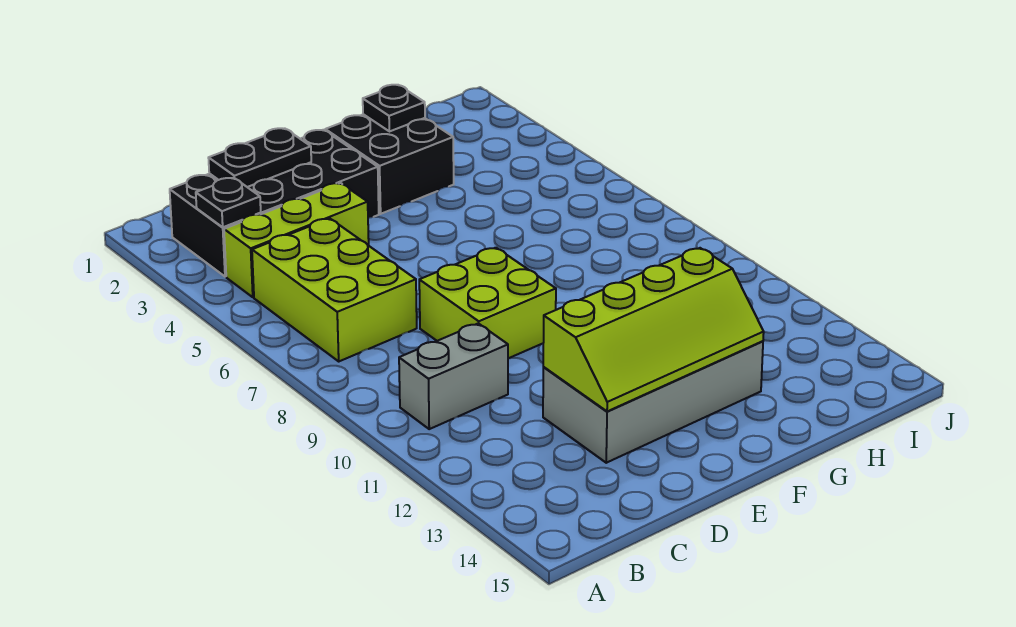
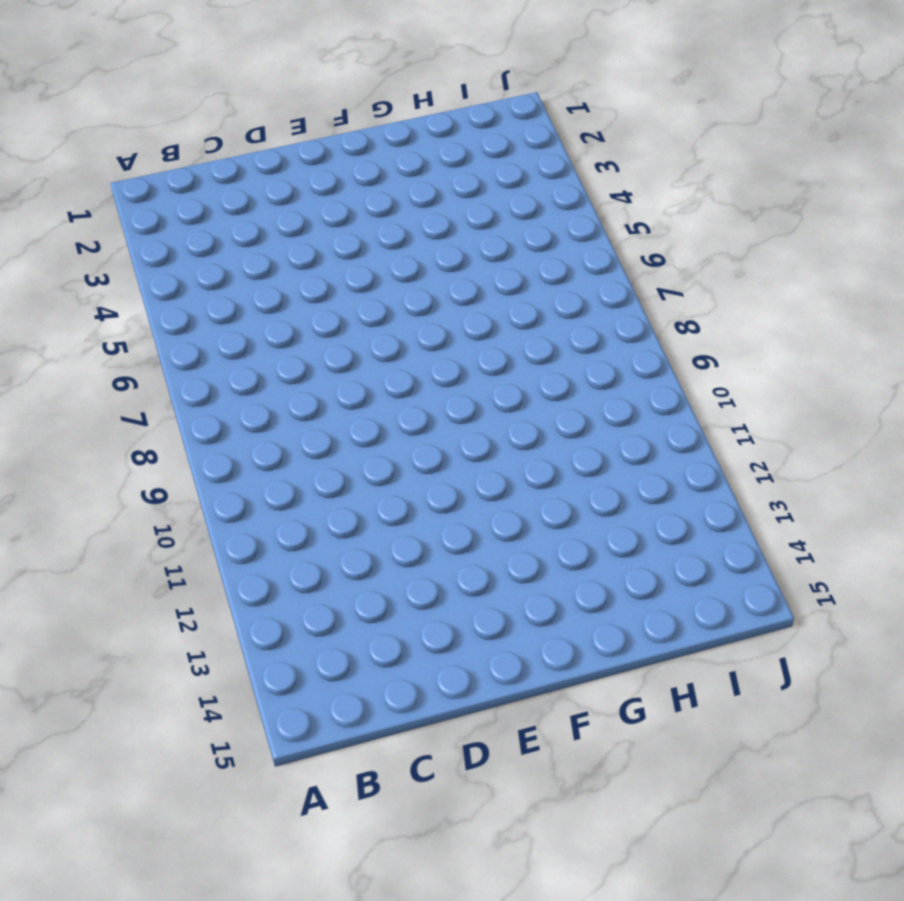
none -> black brick B2:E3 level 1
none -> lime brick B4:D4 level 1

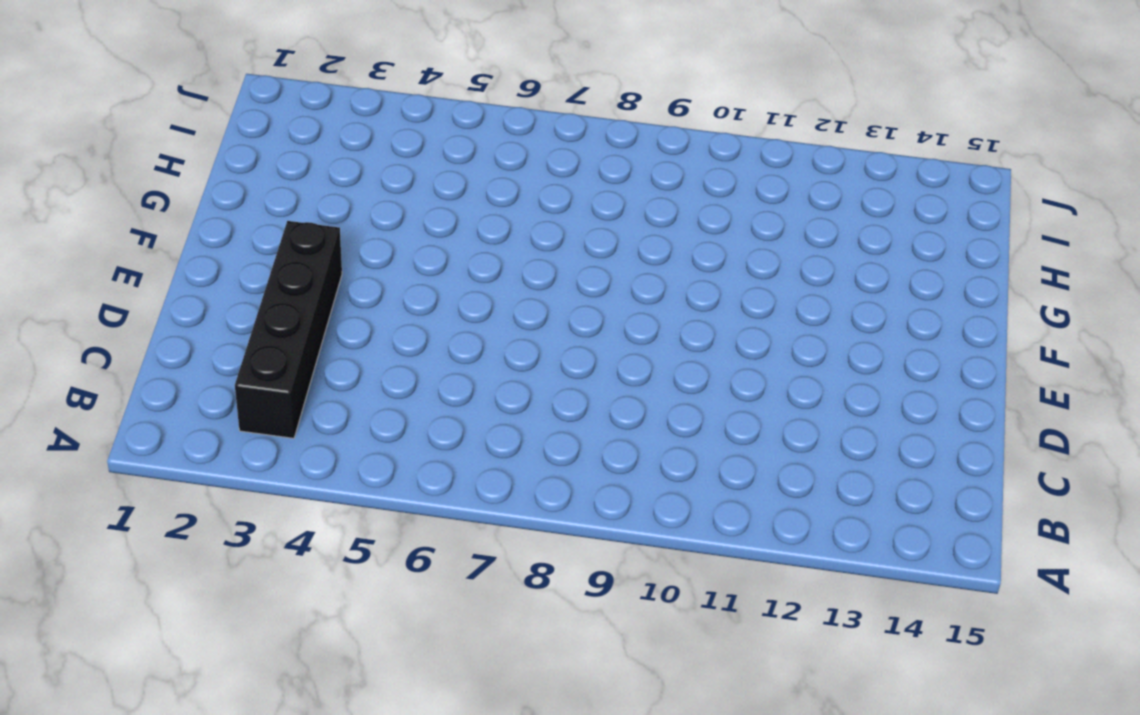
black brick B3:E3 level 1 -> black brick B2:E3 level 1
none -> lime brick B4:D4 level 1
none -> lime brick B5:C7 level 1

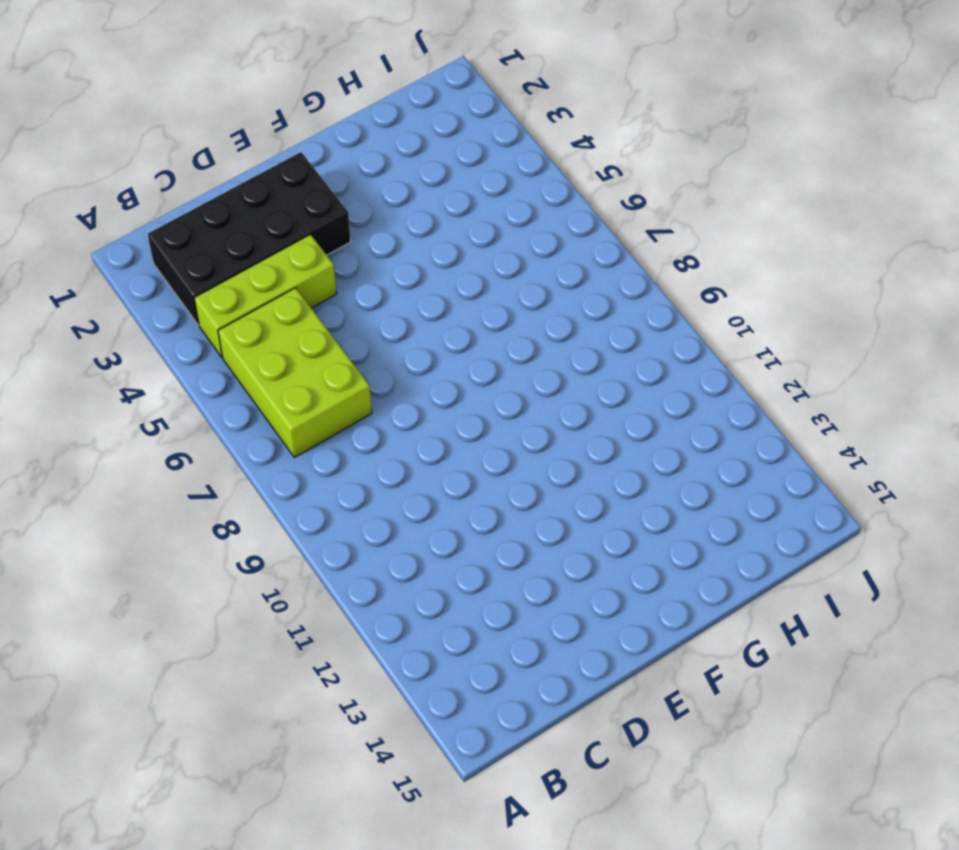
none -> grey brick B10:C10 level 1
none -> lime brick D8:E9 level 1

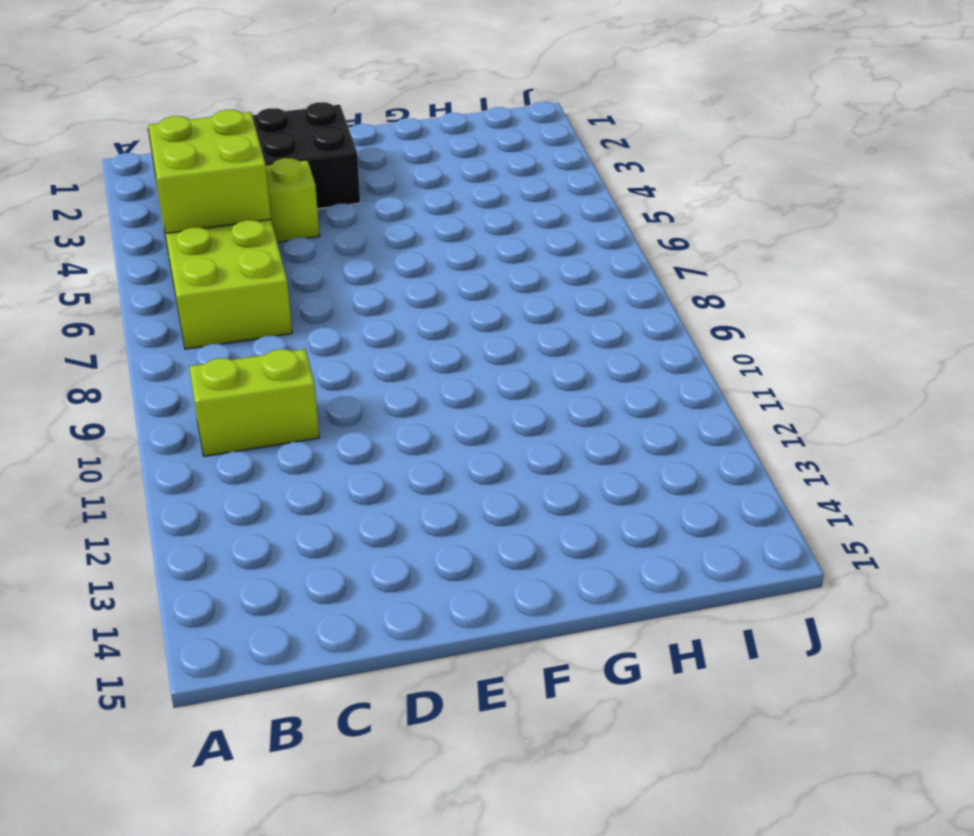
lime brick B4:C5 level 2 -> lime brick D8:E9 level 1
lime brick B10:C10 level 1 -> grey brick B10:C10 level 1
none -> grey brick D12:G13 level 1
none -> black brick F2:G3 level 1

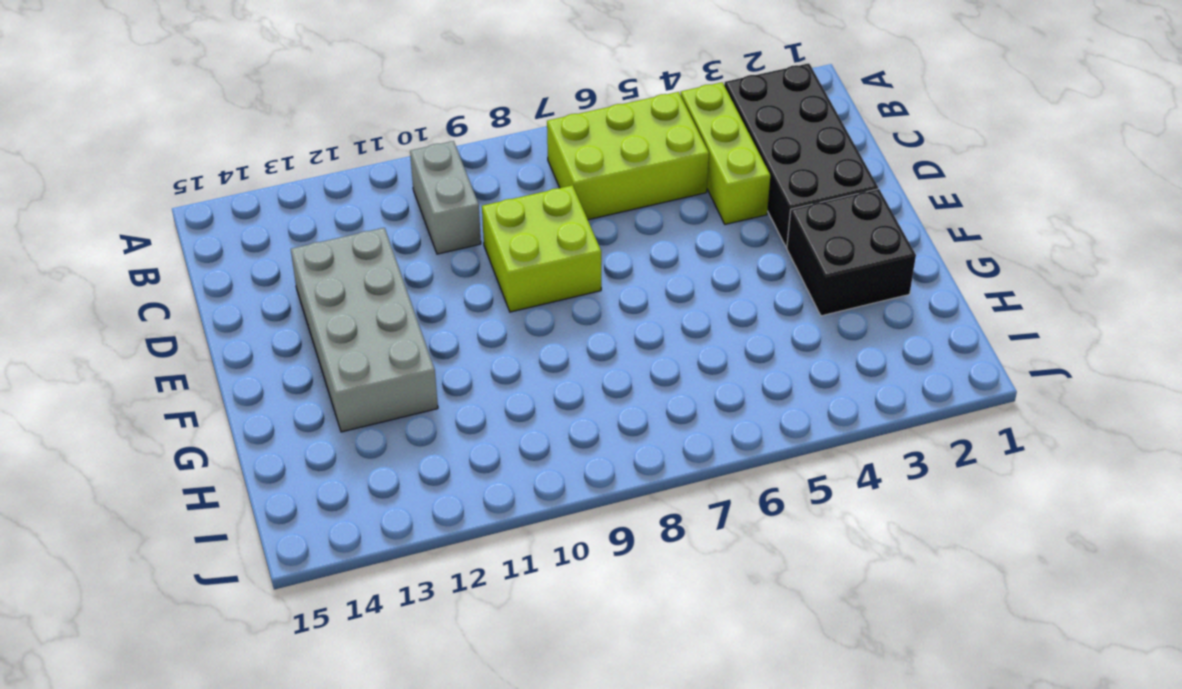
none -> black plate B3 level 2
none -> black plate C2:D2 level 2

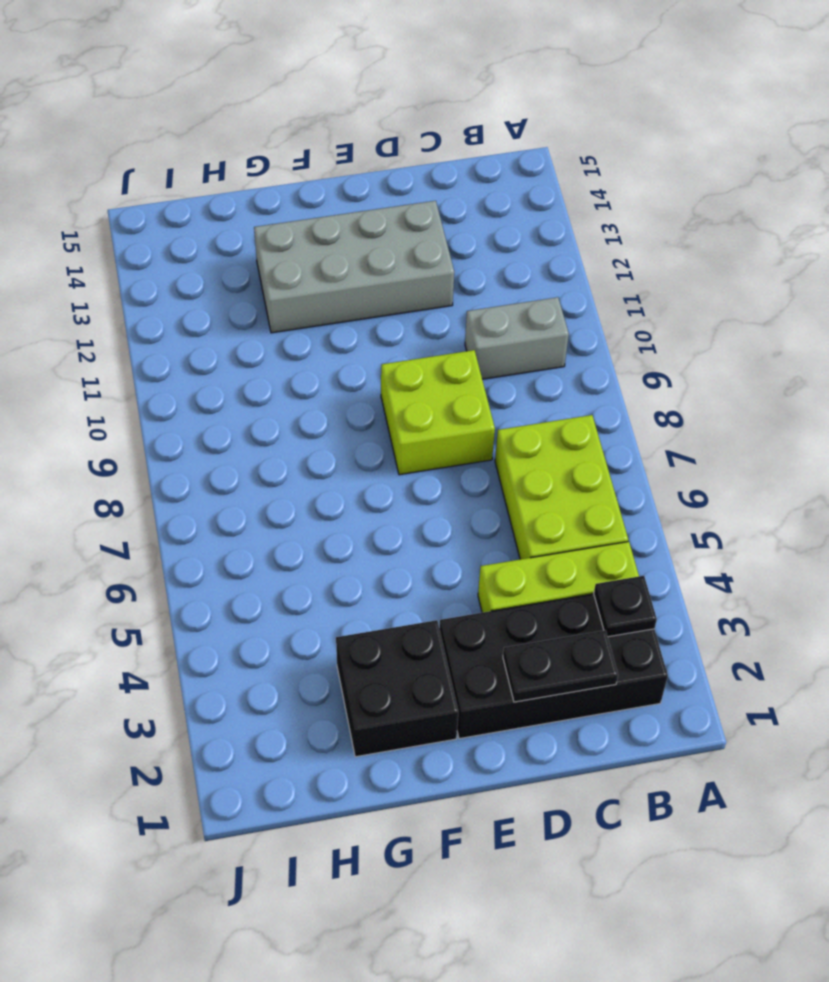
none -> lime slope D12:G13 level 2 top 12
none -> black plate G2 level 2

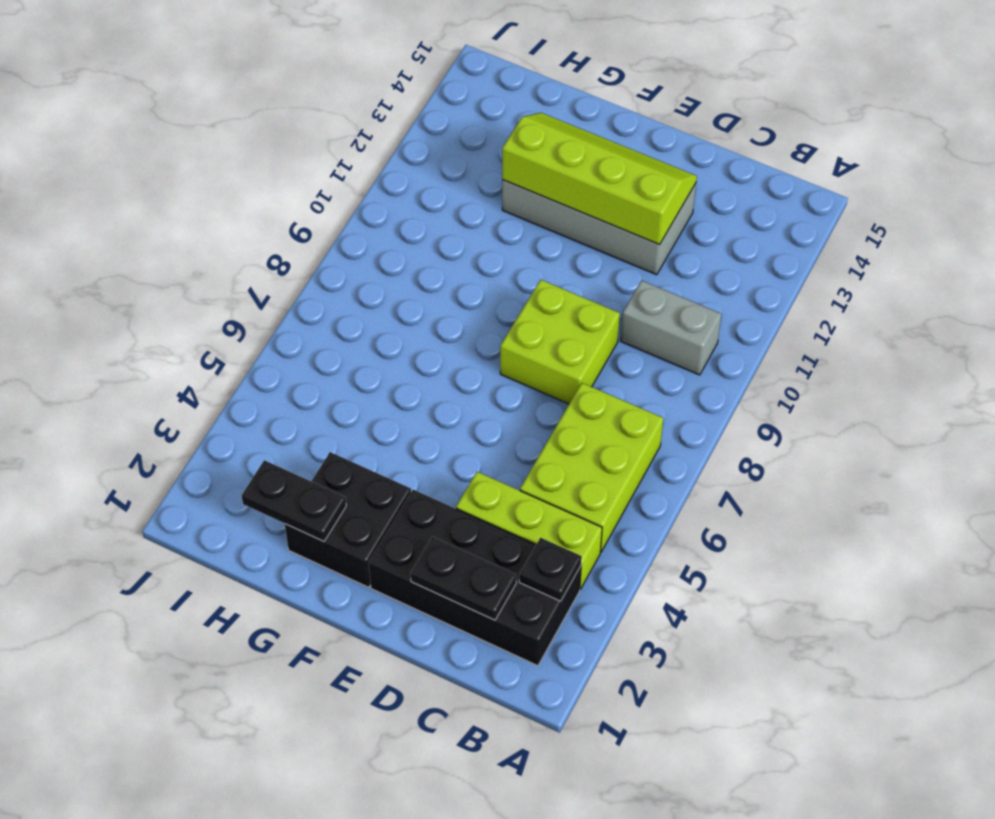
black plate G2:H2 level 2 -> black plate G2 level 2

